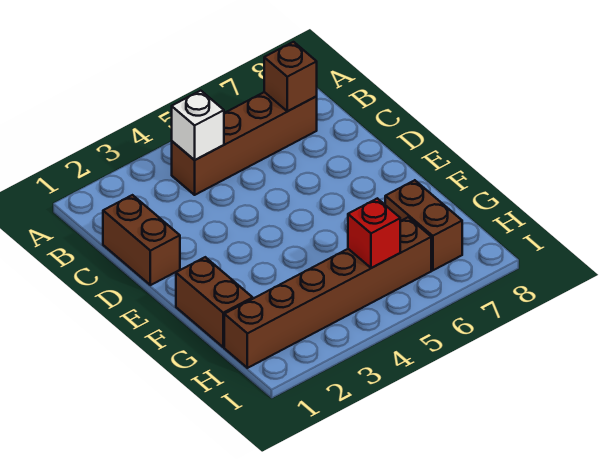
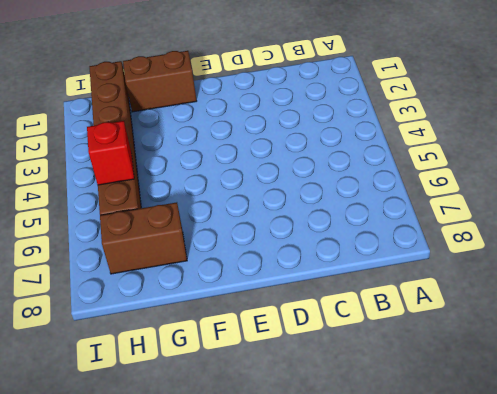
none -> brown brick B4:B7 level 1
none -> brown brick C1:D1 level 1

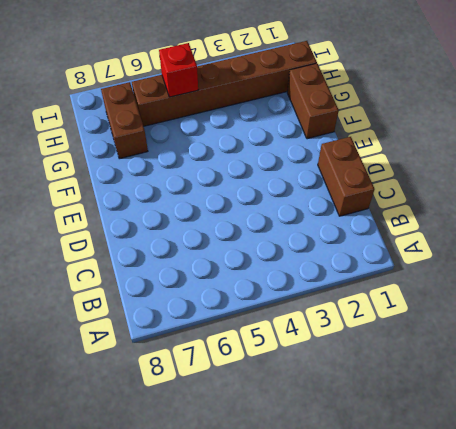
none -> brown brick B4:B7 level 1
none -> white brick B4 level 2

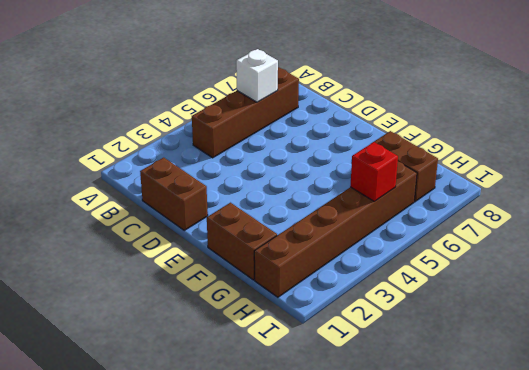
white brick B6 level 2 -> white brick B4 level 2
none -> brown brick B7 level 2

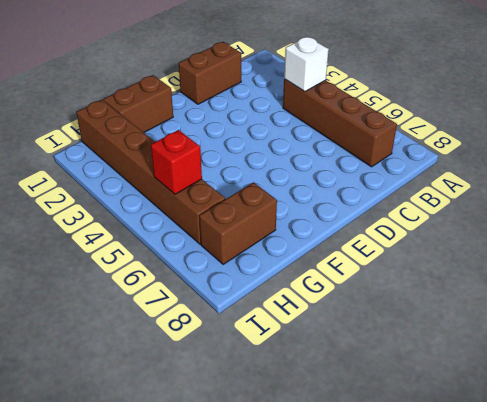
none -> brown brick B7 level 2

